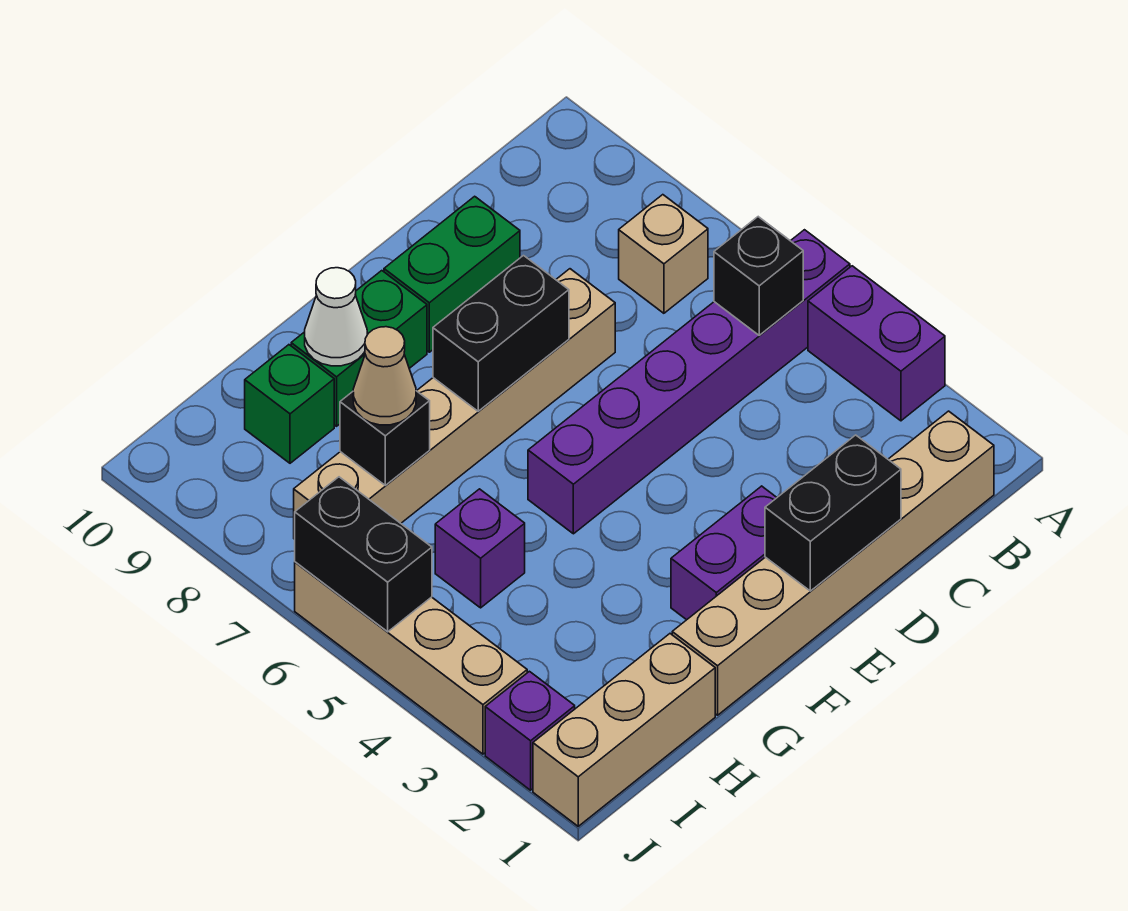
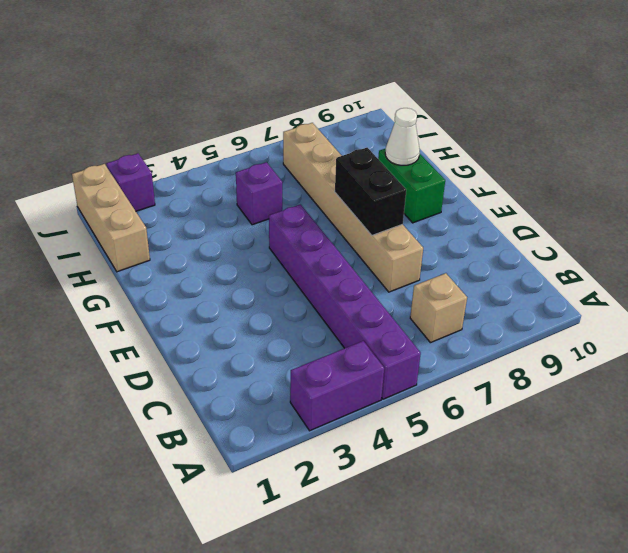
none -> tan brick B1:G1 level 1
none -> green brick D9:E9 level 1
none -> purple brick E2:F2 level 1

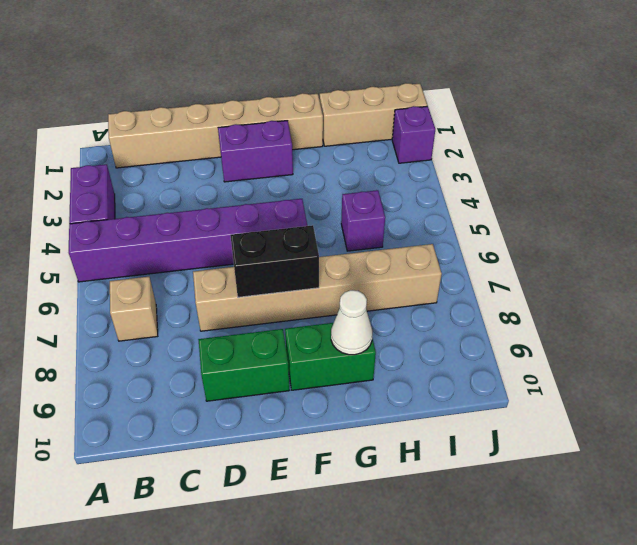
none -> green brick H9 level 1
none -> tan brick J3:J6 level 1
none -> black brick B5 level 2

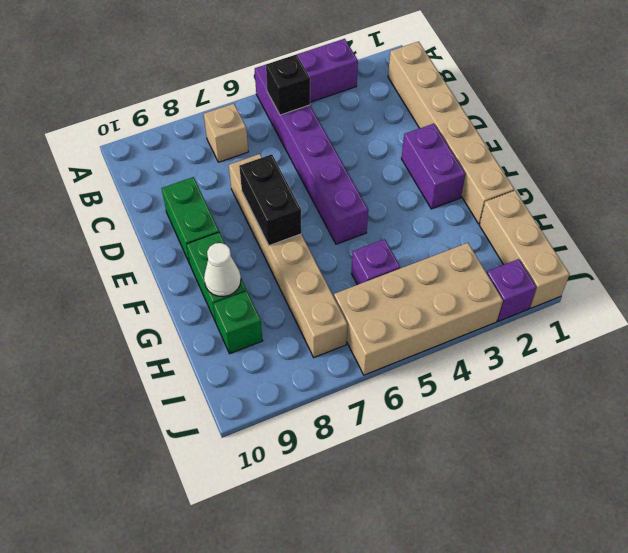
tan brick I3:J6 level 1 -> tan brick J3:J6 level 1
none -> black brick D1:E1 level 2
none -> black brick H7 level 2
none -> black brick J5:J6 level 2

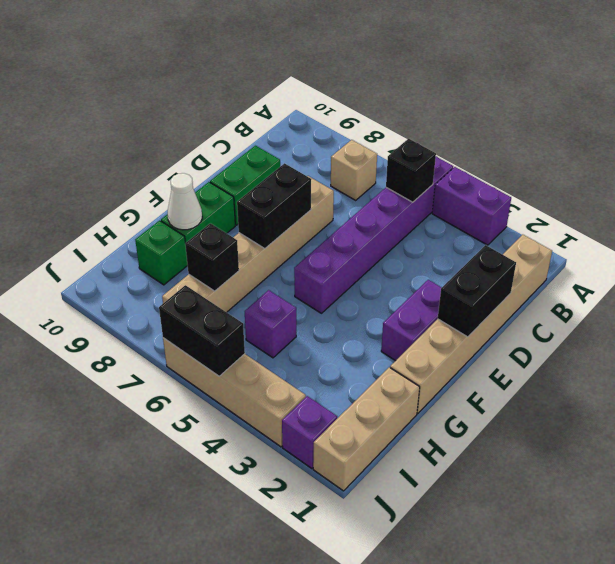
none -> tan cone H7 level 3

